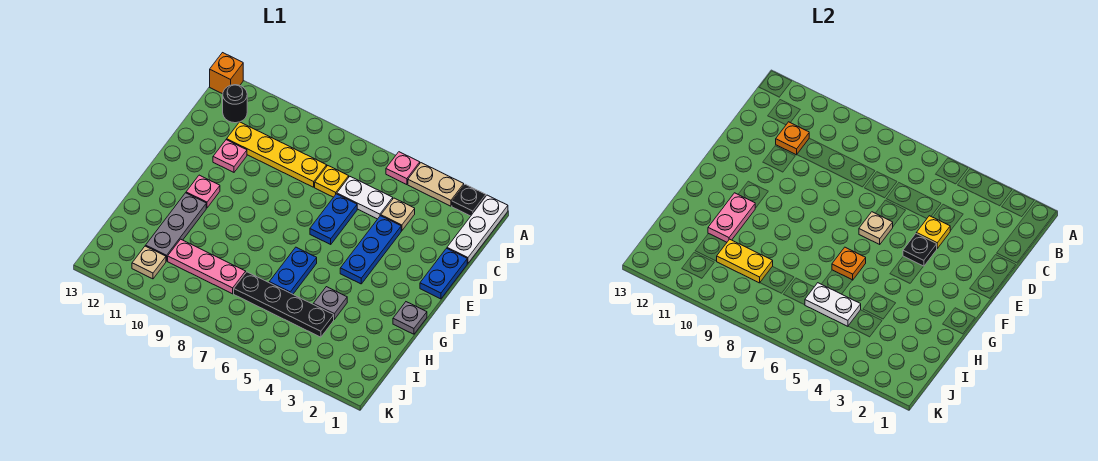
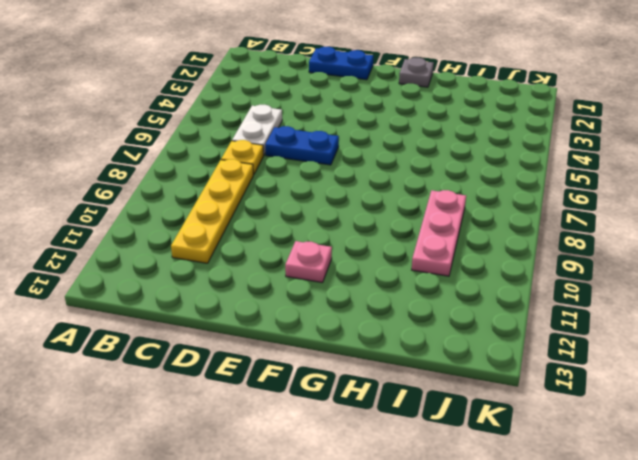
none -> white plate A1:C1 level 1
none -> black plate A2 level 1
none -> tan plate A3:A4 level 1
none -> pink plate A5 level 1

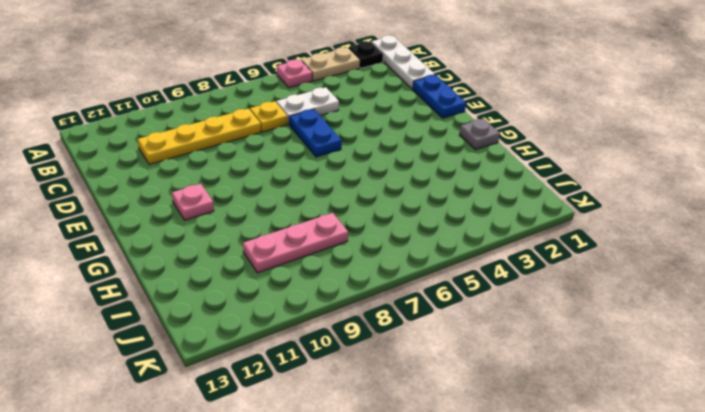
none -> orange brick A13 level 1
none -> black round brick B12 level 1
none -> tan plate C4 level 1
none -> blue plate D4:F4 level 1

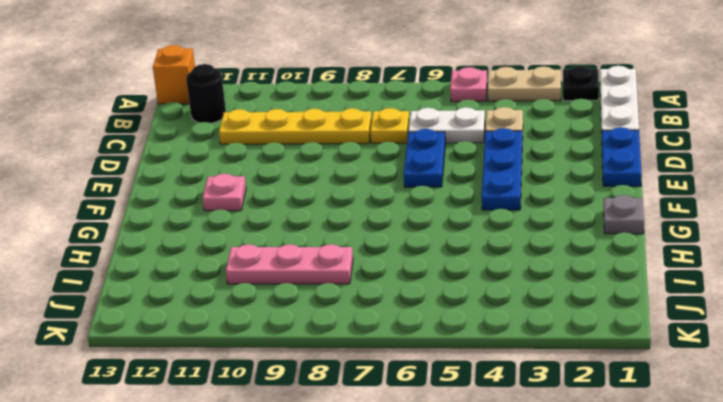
none -> pink plate D11 level 1
none -> blue plate G6:H6 level 1
none -> grey plate G11:I11 level 1
none -> grey plate H4 level 1

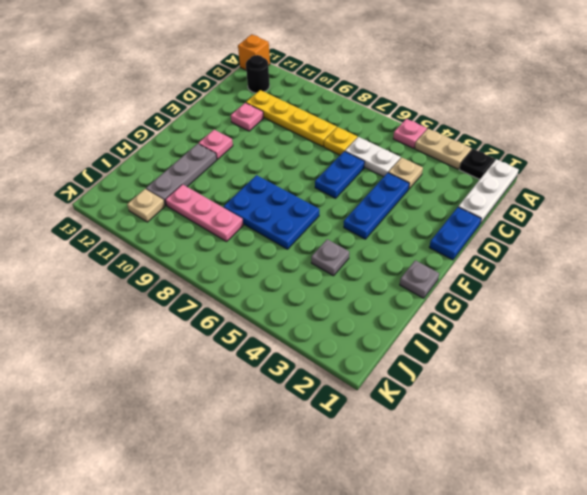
blue plate G6:H8 level 1 -> blue plate G6:H6 level 1
none -> black plate I4:I7 level 1
none -> orange plate C11 level 2
none -> yellow plate D4 level 2
none -> black plate E4 level 2

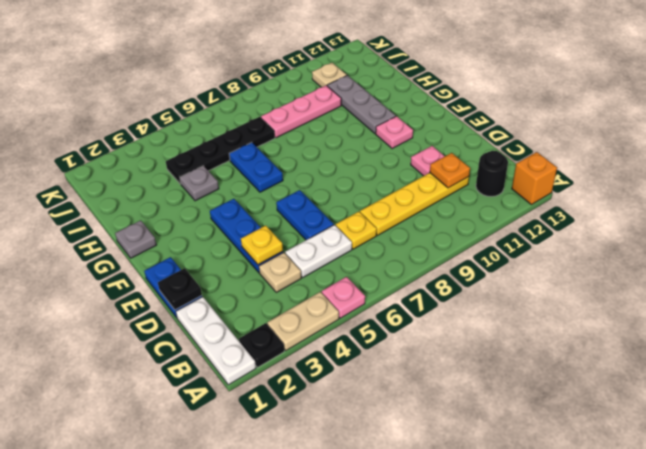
black plate D1 level 2 -> black plate E4 level 2
none -> tan plate E6 level 2
none -> orange plate G6 level 2
none -> pink plate G11:H11 level 2
none -> white plate I5:I6 level 2

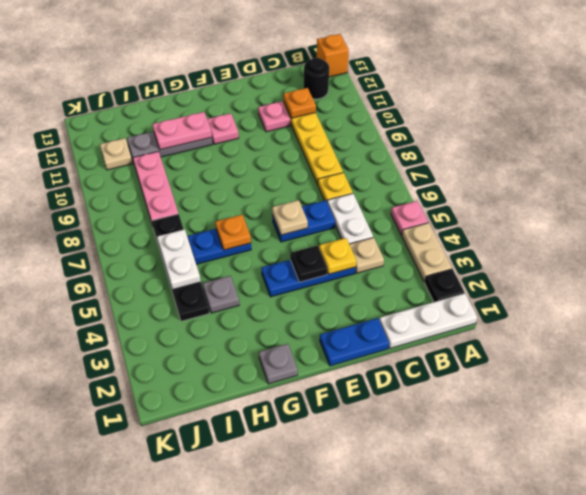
none -> yellow plate I9:I10 level 2

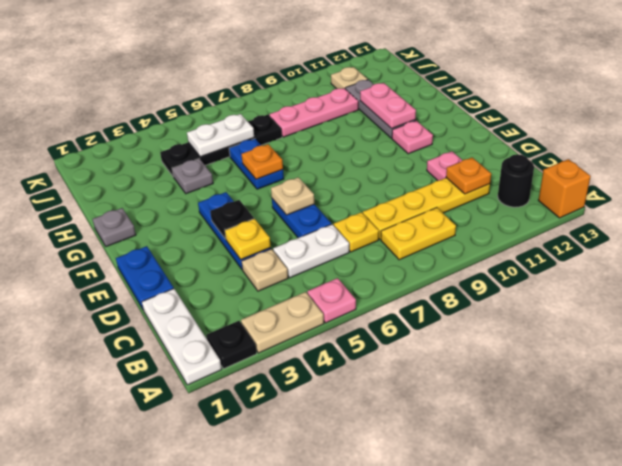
yellow plate B8:B9 level 1 -> yellow plate I9:I10 level 2

